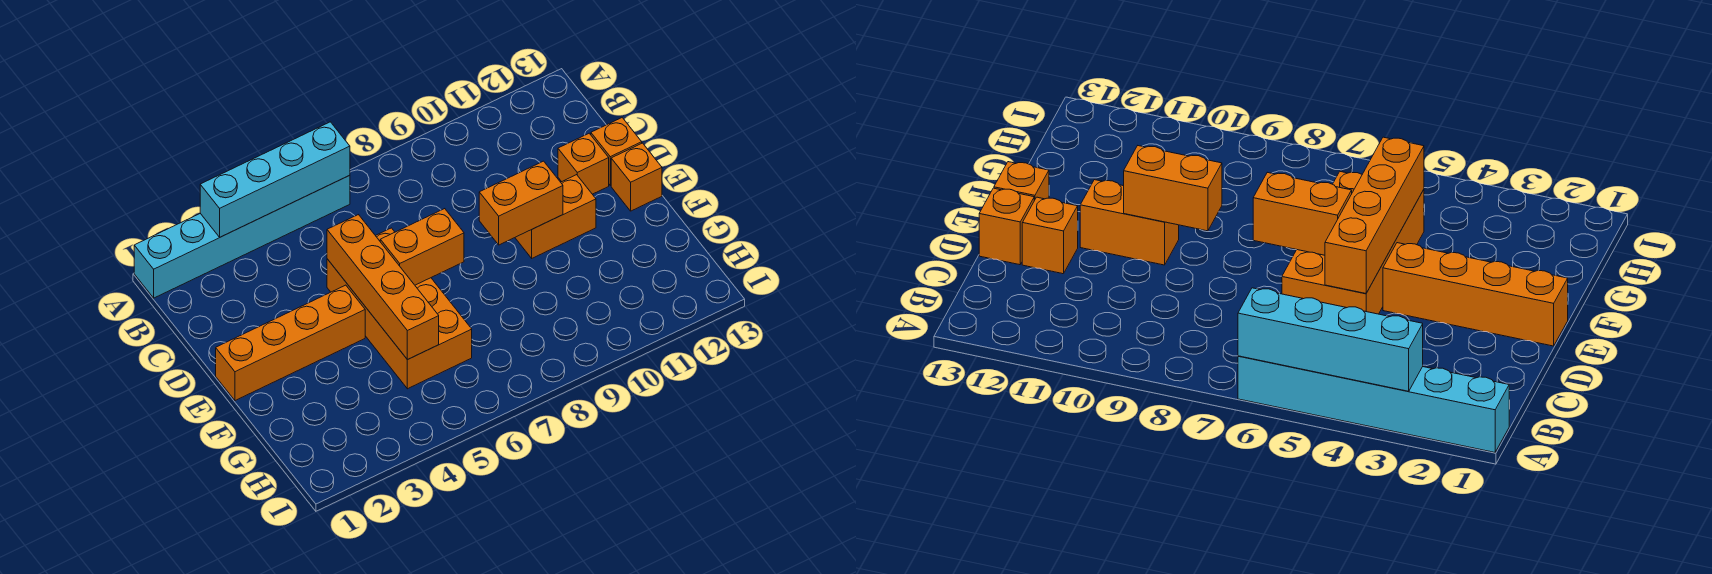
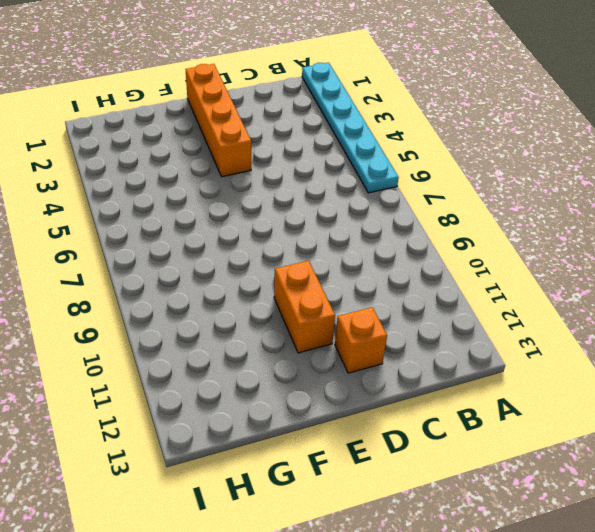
cyan plate A1:A6 level 1 -> cyan brick A1:A6 level 1
none -> orange brick D5:G6 level 1
none -> orange brick D13 level 1

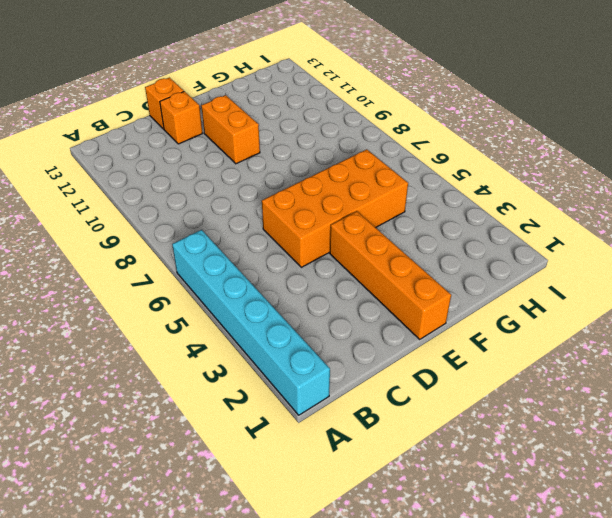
none -> orange brick E13 level 1
none -> cyan brick A3:A6 level 2

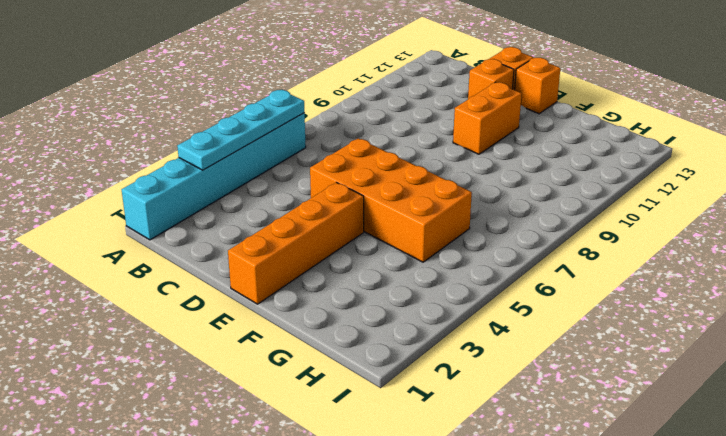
cyan plate A3:A6 level 2 -> cyan brick A3:A6 level 2
none -> orange brick D5:G5 level 2
none -> orange brick E6:E7 level 2

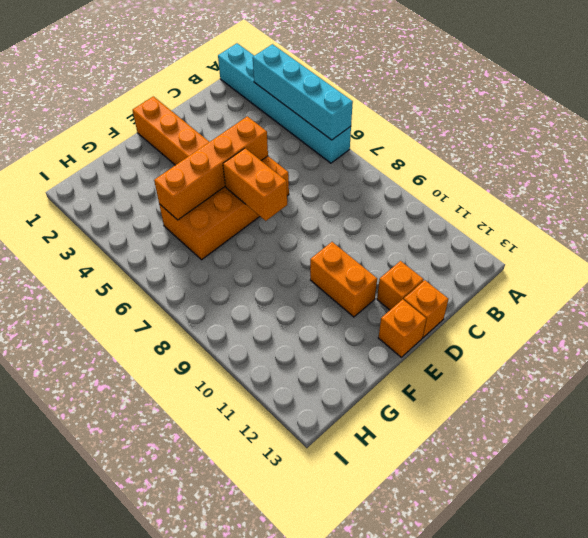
none -> orange brick E9:E10 level 2

